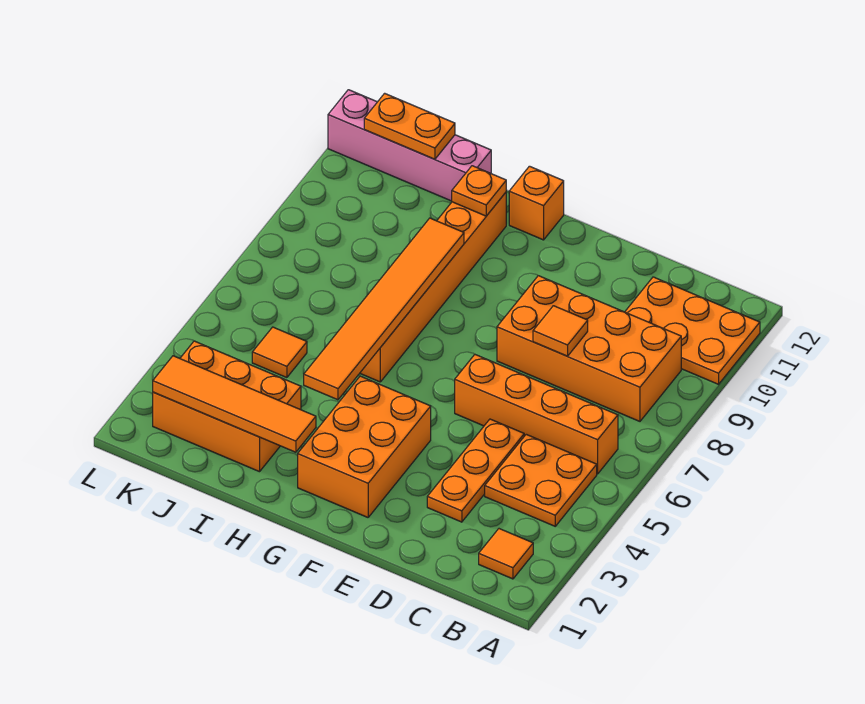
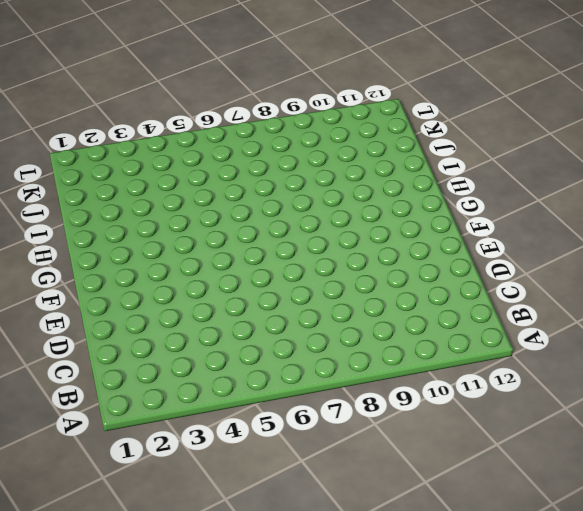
none -> orange plate A10:C11 level 1
none -> orange tile B2 level 1
none -> orange plate B4:C5 level 1

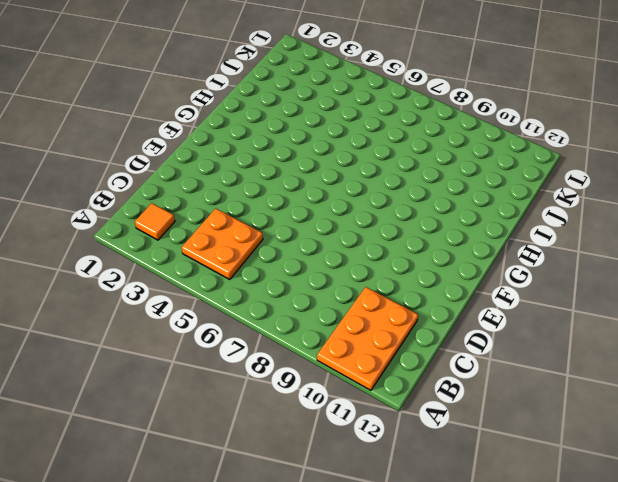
none -> orange brick B6:E6 level 1
none -> orange brick B8:E9 level 1
none -> orange plate D3:D5 level 1

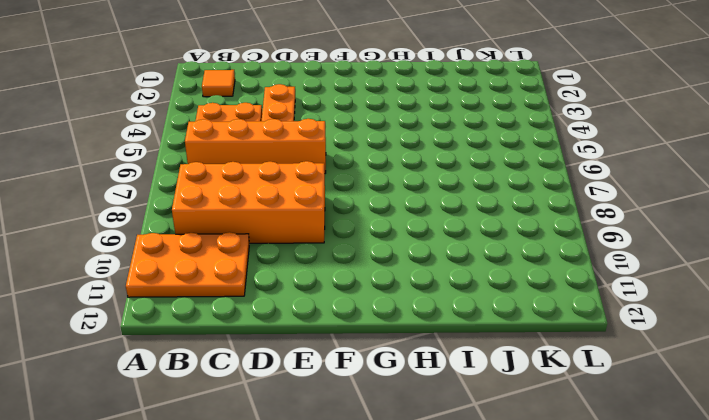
none -> orange brick F2:G4 level 1
none -> orange brick G12 level 1
none -> orange brick H6:H11 level 1

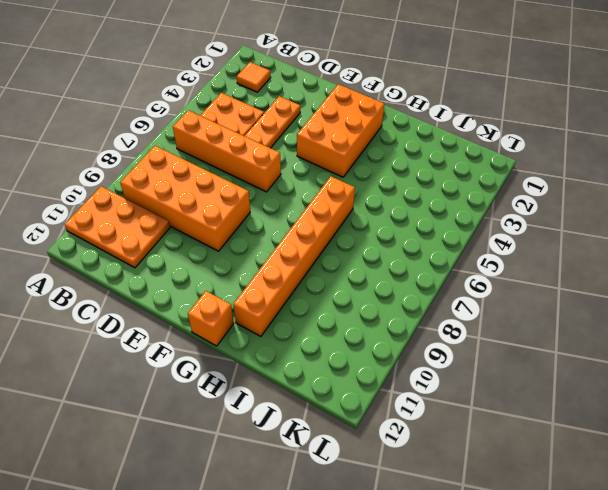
none -> orange brick I2:K3 level 1
none -> pink brick I12:L12 level 1
none -> orange tile J5 level 1

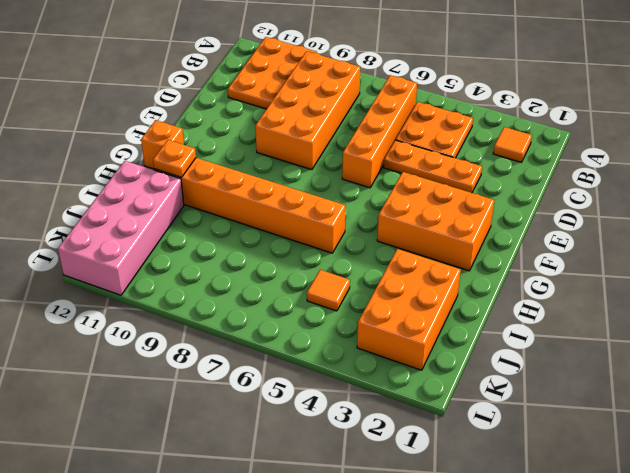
pink brick I11:L12 level 1 -> pink brick I12:L12 level 1
none -> orange tile D8 level 2
none -> orange tile H2:K2 level 2
none -> orange tile H4:H9 level 2

